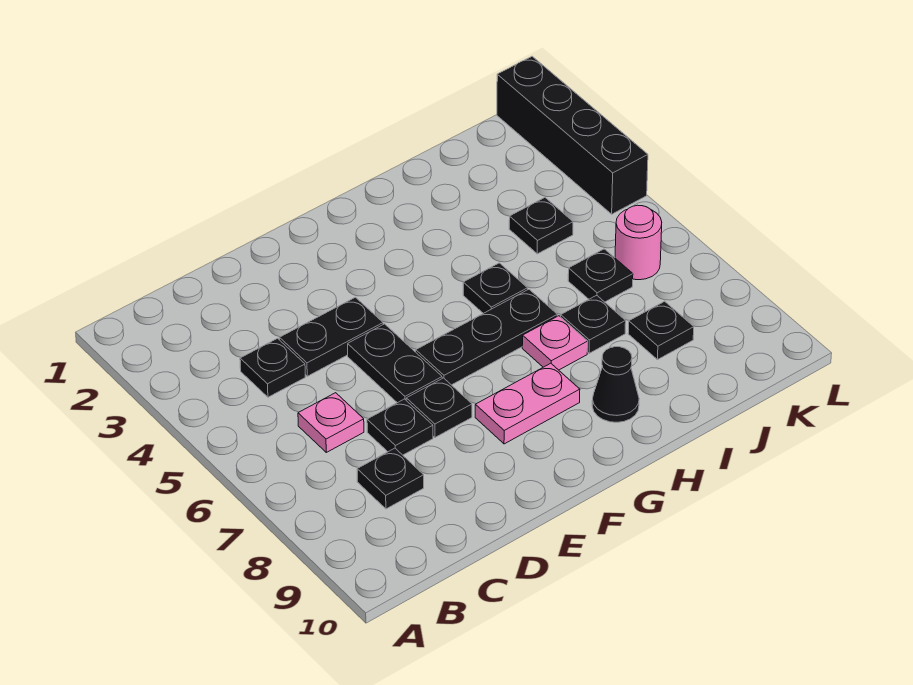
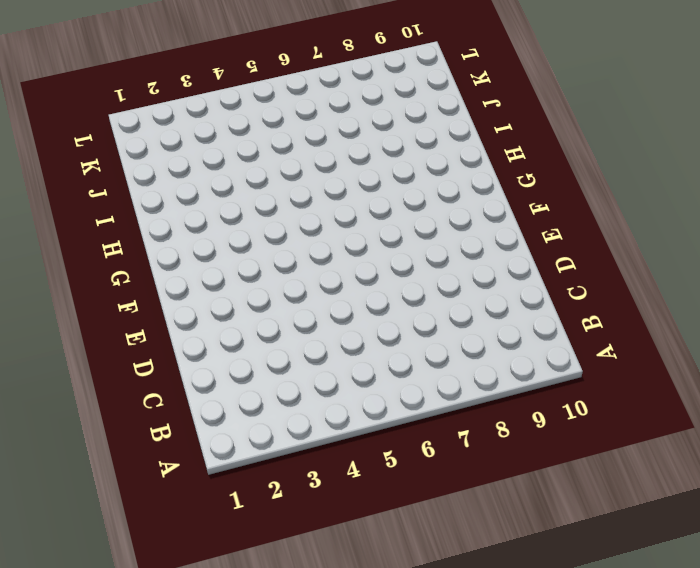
none -> black plate C4 level 1
none -> pink plate C6 level 1
none -> black plate C8 level 1

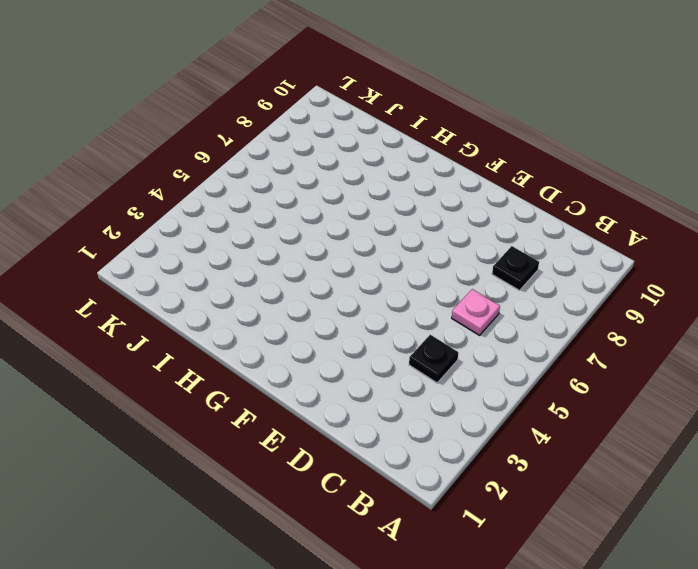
none -> black plate D4:E4 level 1
none -> black plate D7 level 1
none -> black plate E5:E6 level 1

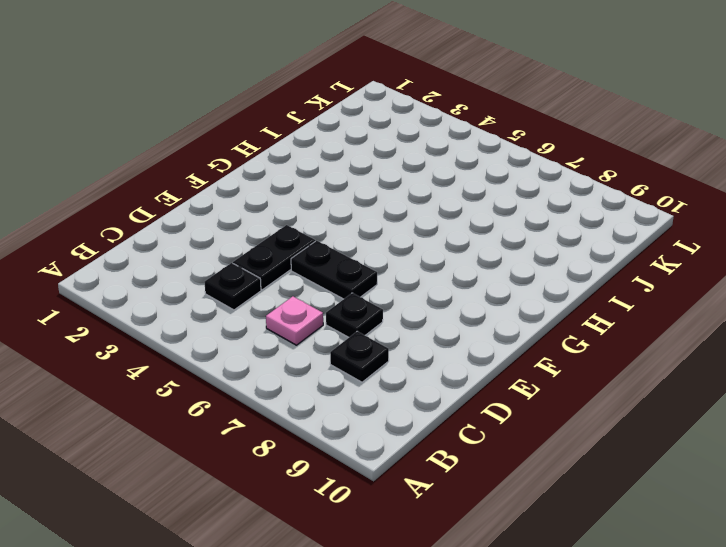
none -> black plate E7 level 1
none -> black plate F6:H6 level 1
none -> pink plate F8:G8 level 1

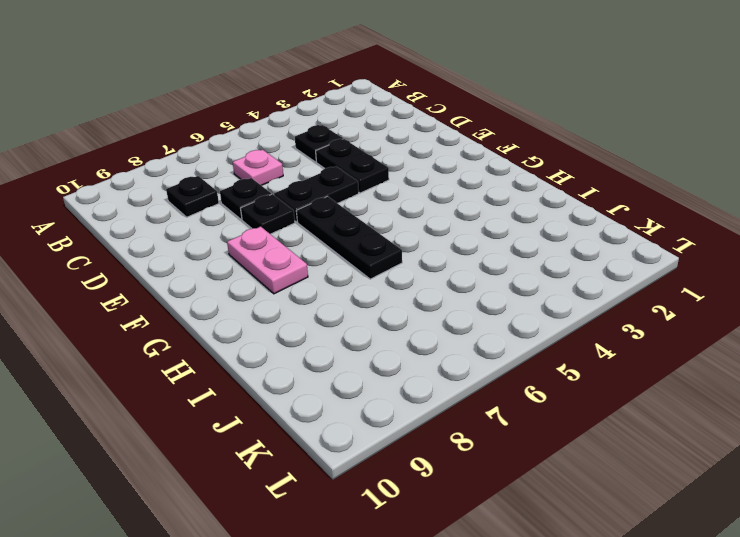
none -> black plate H5 level 1
none -> pink plate H7 level 1
none -> black cone H9 level 1

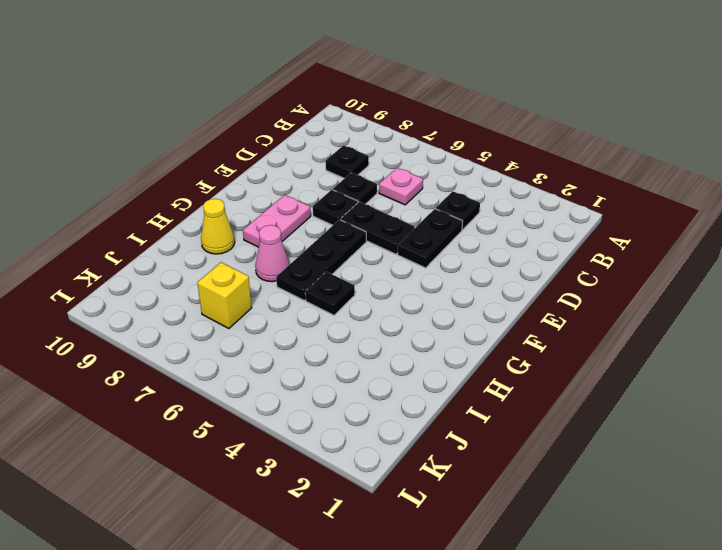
pink cone H7 level 1 -> pink plate H7 level 1
yellow cone H9 level 1 -> black cone H9 level 1
yellow brick J7 level 1 -> none
none -> black plate I7 level 1
none -> black plate J4 level 1
none -> black plate J6 level 1

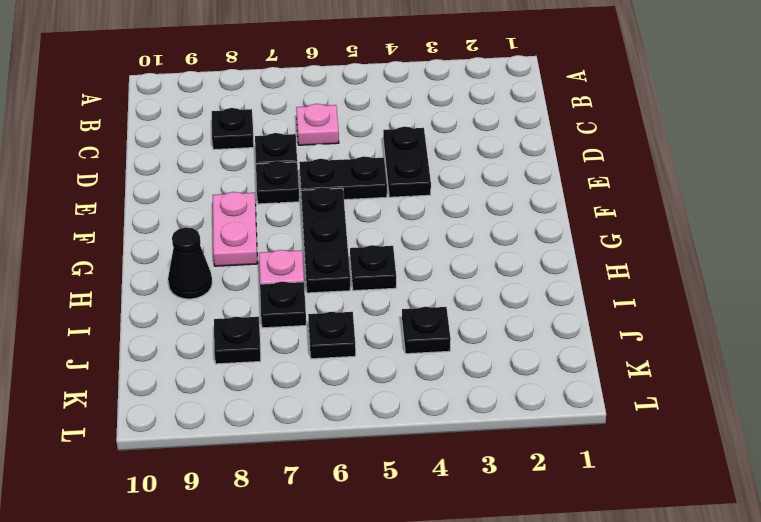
none -> black plate C4 level 1
none -> pink round brick K6 level 1
none -> black brick L1:L4 level 1

